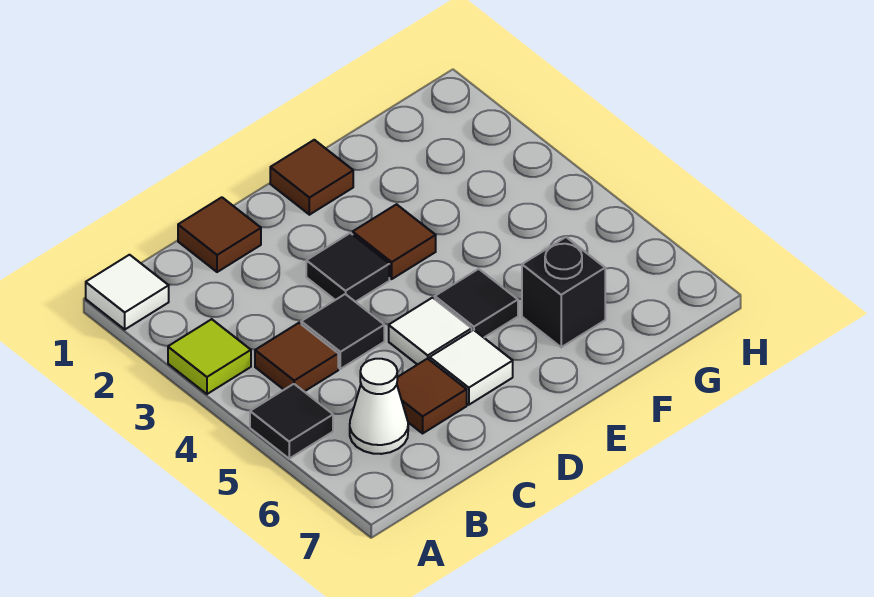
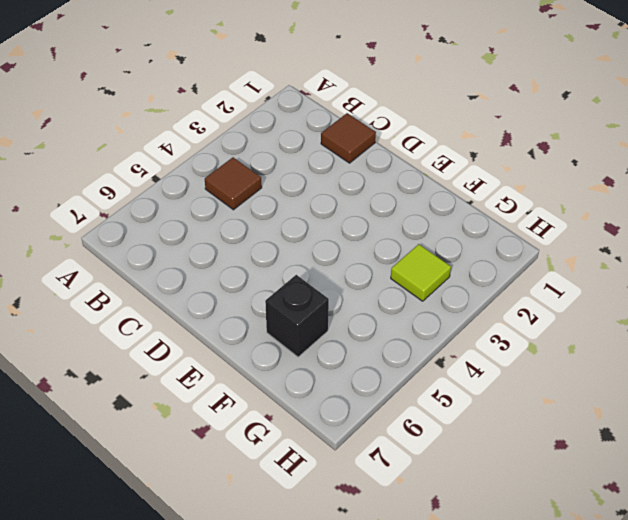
lime tile G3 level 1 -> lime tile A3 level 1
none -> white tile A1 level 1
none -> black tile A5 level 1
none -> white cone B6 level 1

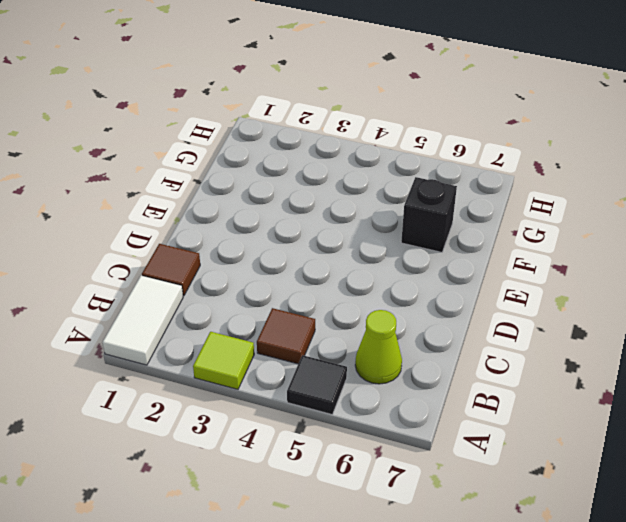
white tile A1:B1 level 1 -> white tile A1 level 1
lime cone B6 level 1 -> white cone B6 level 1
none -> black tile C4 level 1
none -> brown tile C6 level 1
none -> black tile D3 level 1

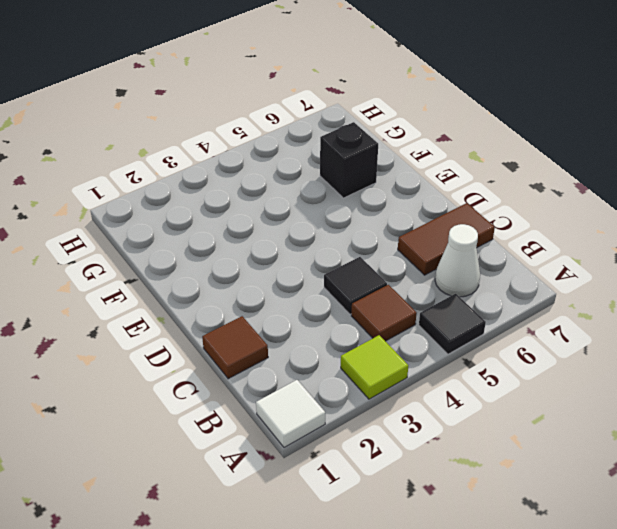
brown tile C6:C7 level 1 -> brown tile C6 level 1
none -> black tile D3 level 1
none -> white tile D5 level 1
none -> white tile D6 level 1

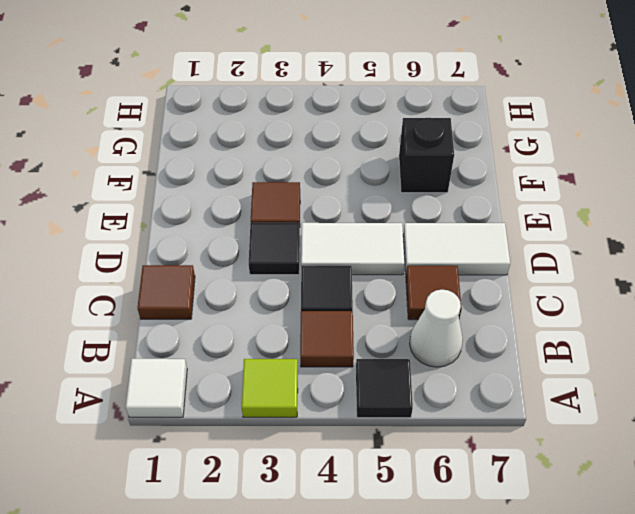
white tile D4:D5 level 1 -> white tile D5 level 1
white tile D6:D7 level 1 -> white tile D6 level 1
none -> brown tile E1 level 1
none -> black tile E5 level 1

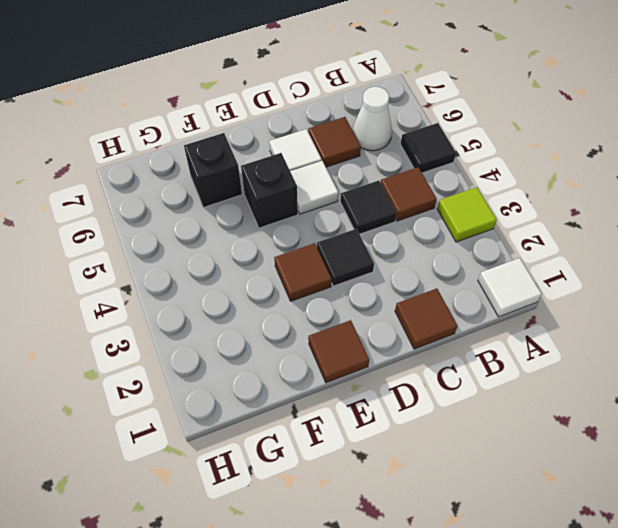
black brick E5 level 1 -> black tile E5 level 1

